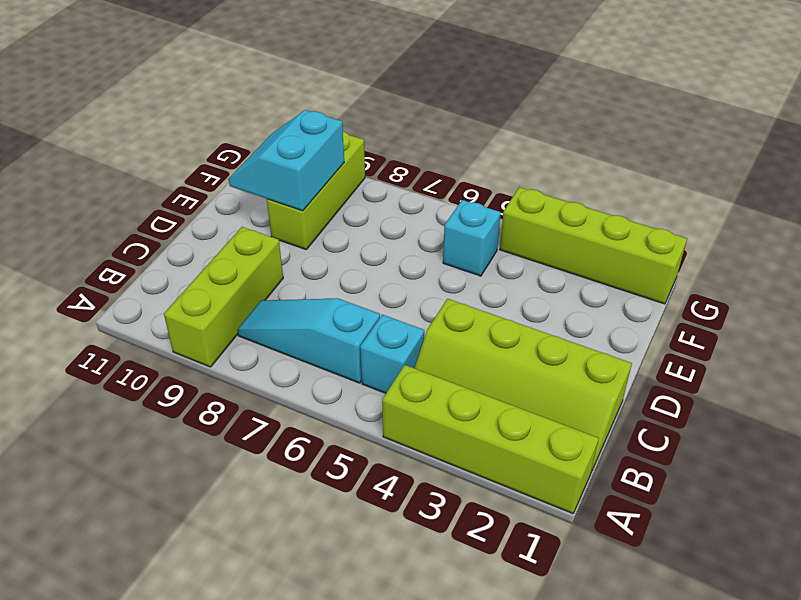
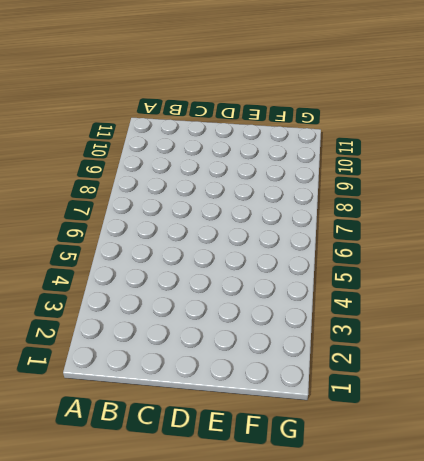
none -> lime brick A1:A4 level 1
none -> lime brick A9:C9 level 1

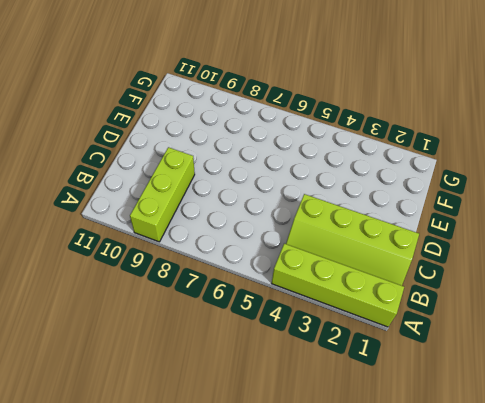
none -> cyan brick B5 level 1
none -> cyan slope B6:B8 level 1 top 6

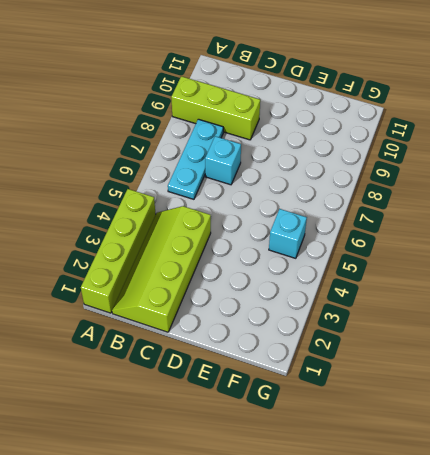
cyan plate B6:B8 level 1 -> cyan slope B6:B8 level 1 top 6
cyan brick C7 level 1 -> cyan brick B5 level 1
none -> lime brick E9:G9 level 1
none -> lime brick G1:G4 level 1

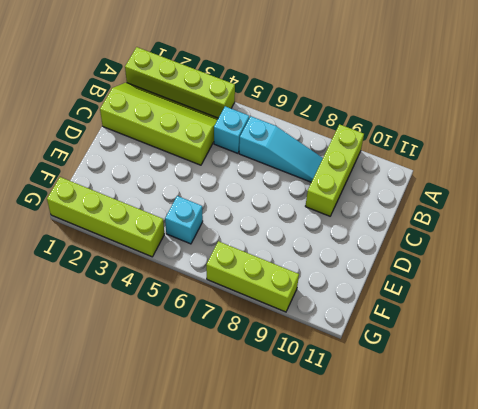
lime brick G7:G9 level 1 -> lime brick E9:G9 level 1
none -> cyan slope E9:F10 level 2 top 9

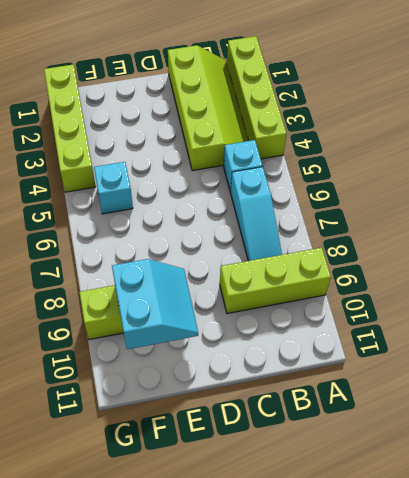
cyan slope E9:F10 level 2 top F -> cyan slope E9:F10 level 2 top 9

